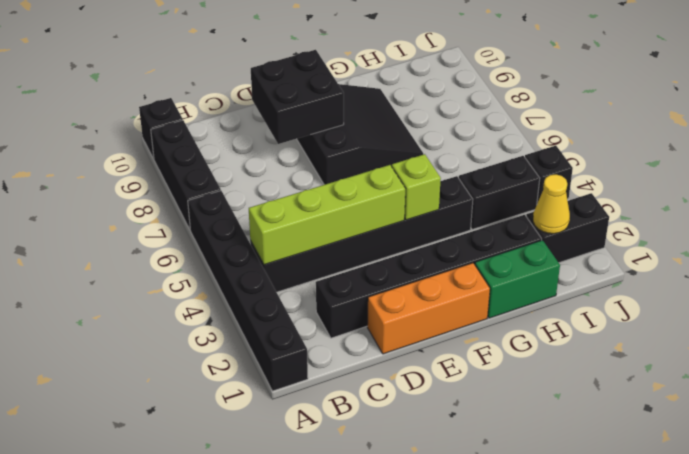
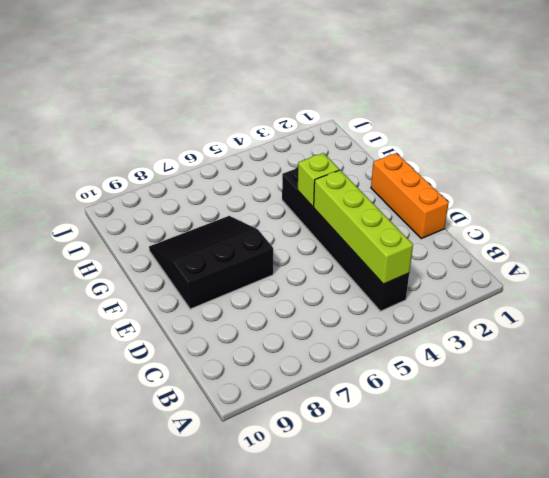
none -> black brick A1:A6 level 1
none -> black brick A7:A9 level 1
none -> black brick A10 level 1

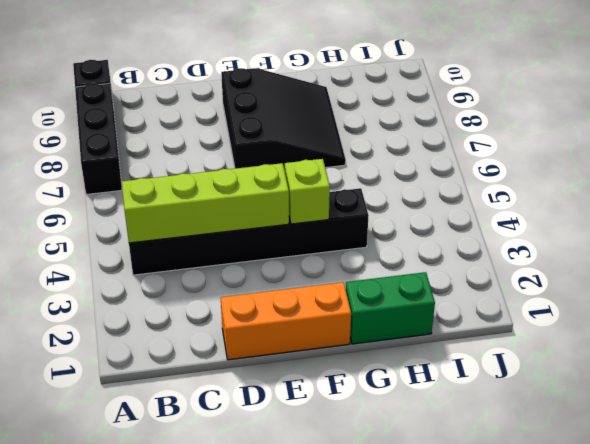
none -> black brick A1:A6 level 1
none -> black brick C2:H2 level 1
none -> black brick H4:I4 level 1

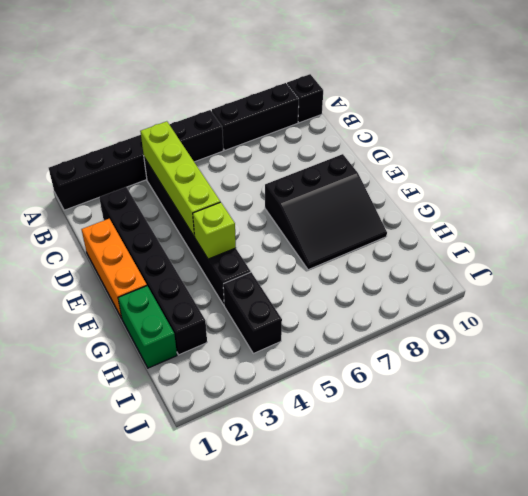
none -> black brick I2:J2 level 1
none -> black brick J4 level 1
none -> black brick D8:E9 level 2

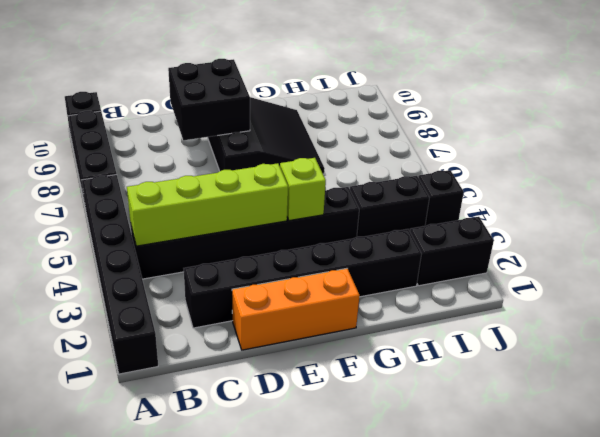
none -> green brick G1:H1 level 1
none -> yellow cone I2 level 2

